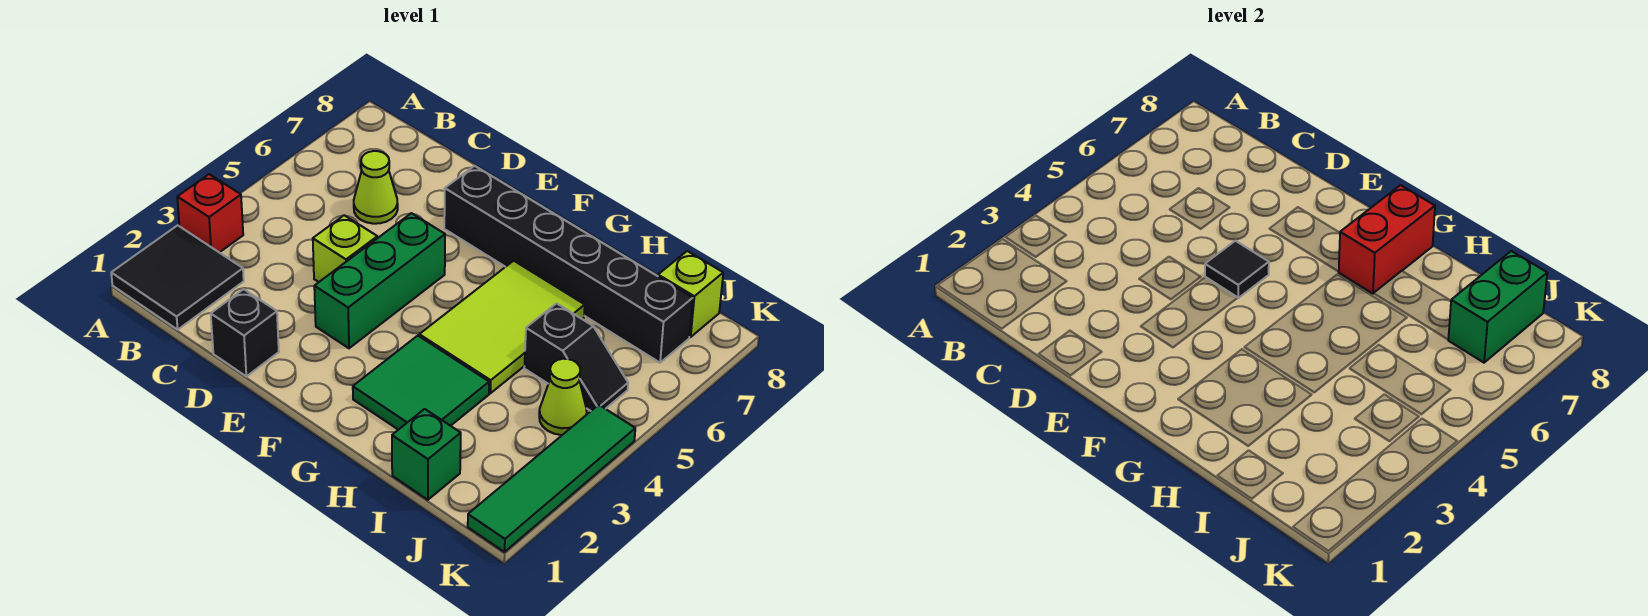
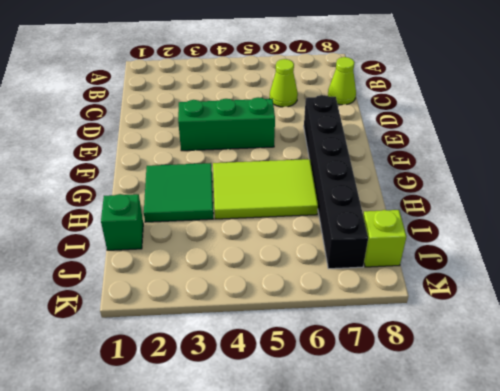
lime cone C8 level 1 -> lime cone J4 level 1
none -> black tile A1:B2 level 1
none -> red brick A3 level 1
none -> black brick D1 level 1

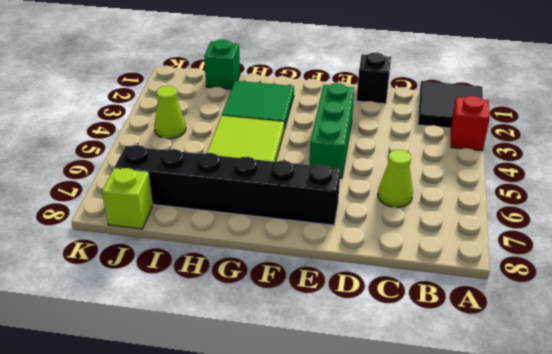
none -> lime brick D4 level 1
none -> black slope I5:J5 level 1 top I
none -> green tile K1:K4 level 1

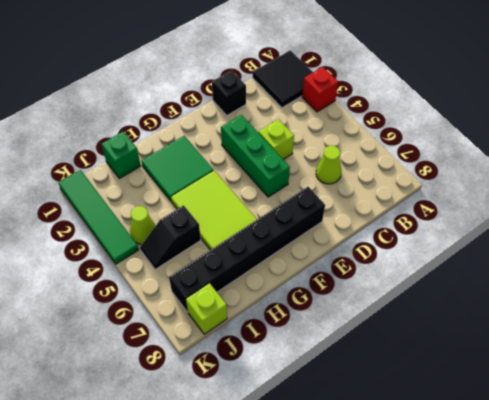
none -> black tile E5 level 2
none -> red brick G7:G8 level 2
none -> green brick J7:J8 level 2

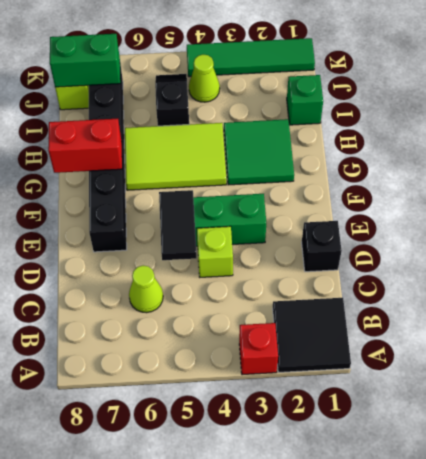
black tile D5:E5 level 2 -> black tile E5 level 2

